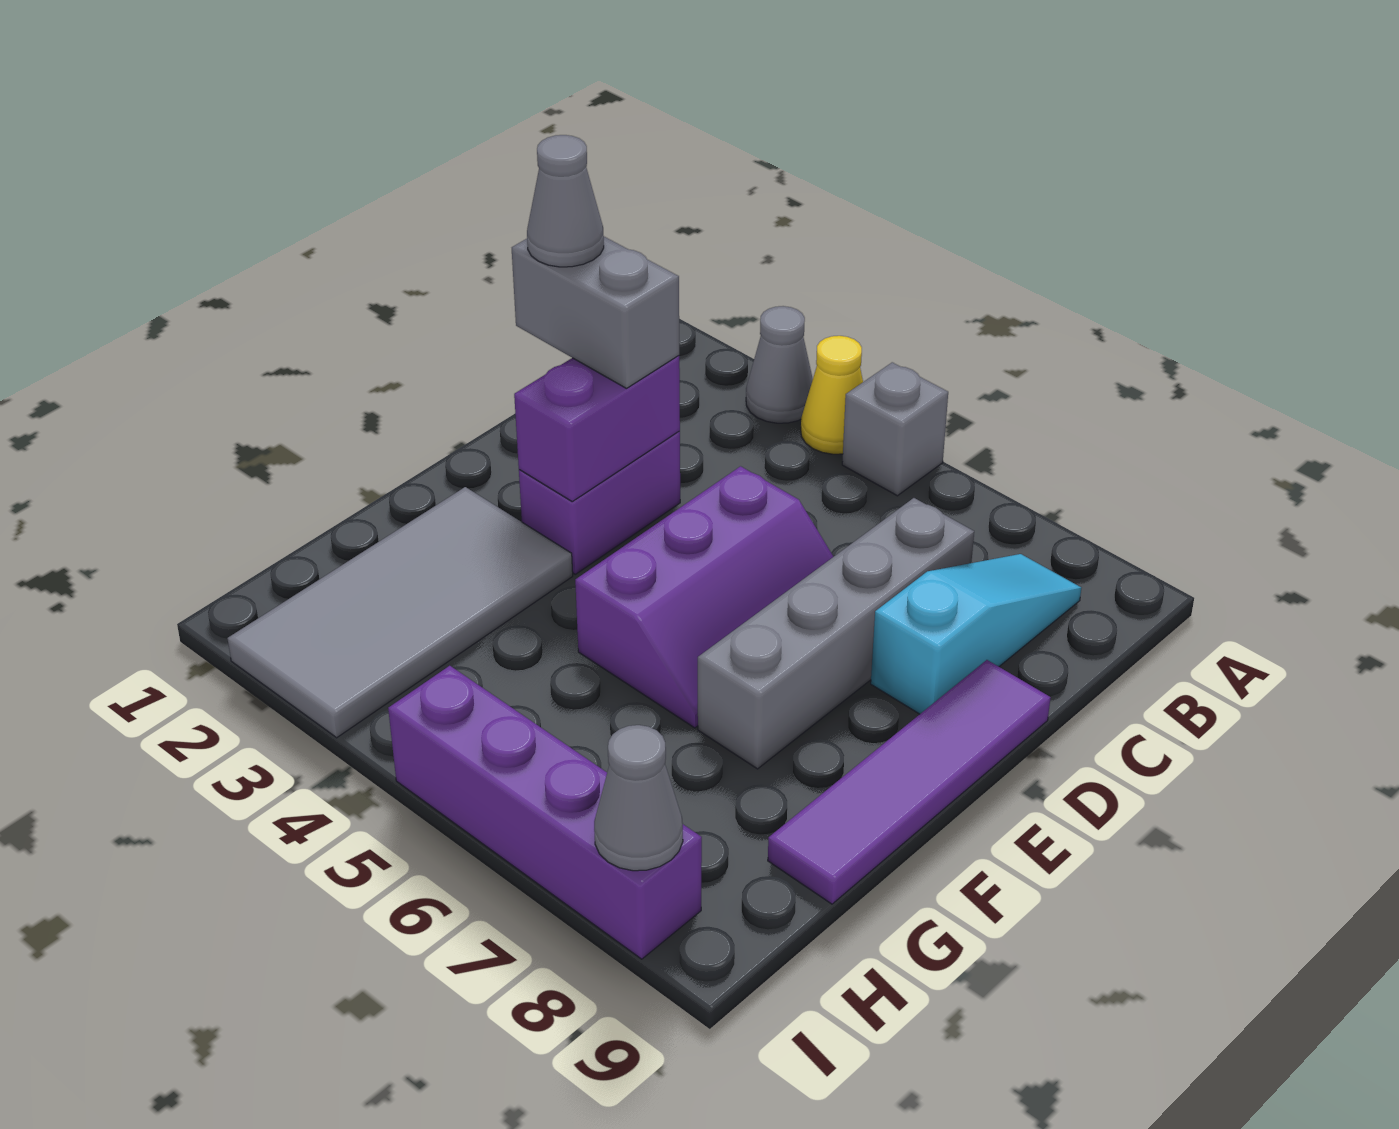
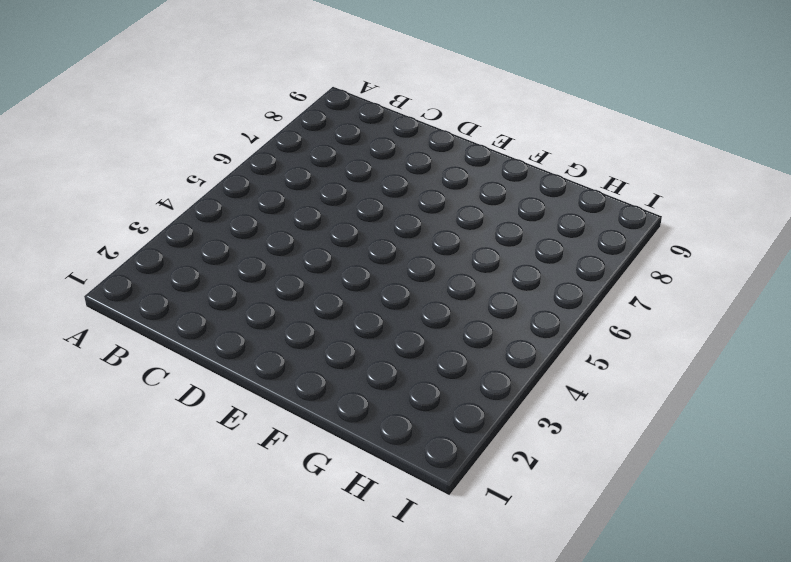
none -> grey cone A3 level 1
none -> yellow cone A4 level 1
none -> grey brick A5 level 1

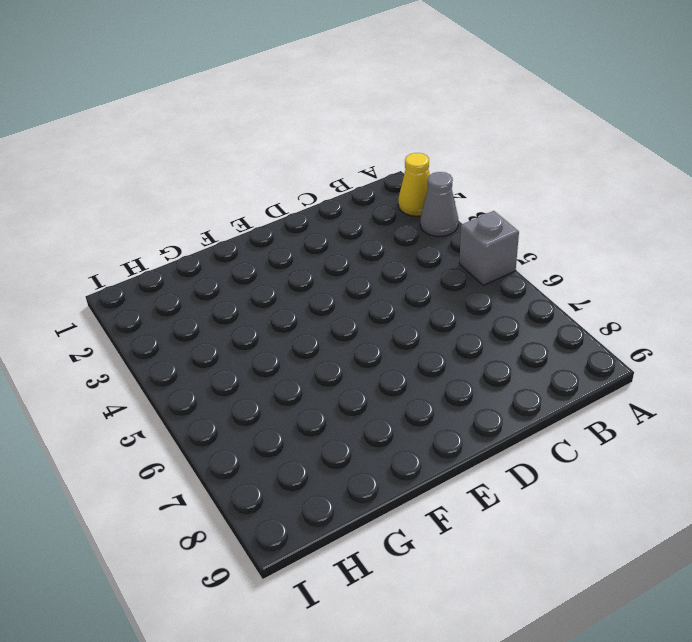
yellow cone A2 level 1 -> yellow cone A4 level 1
none -> cyan slope B8:D8 level 1 top D
none -> grey brick C7:F7 level 1
none -> purple brick D3:E3 level 1

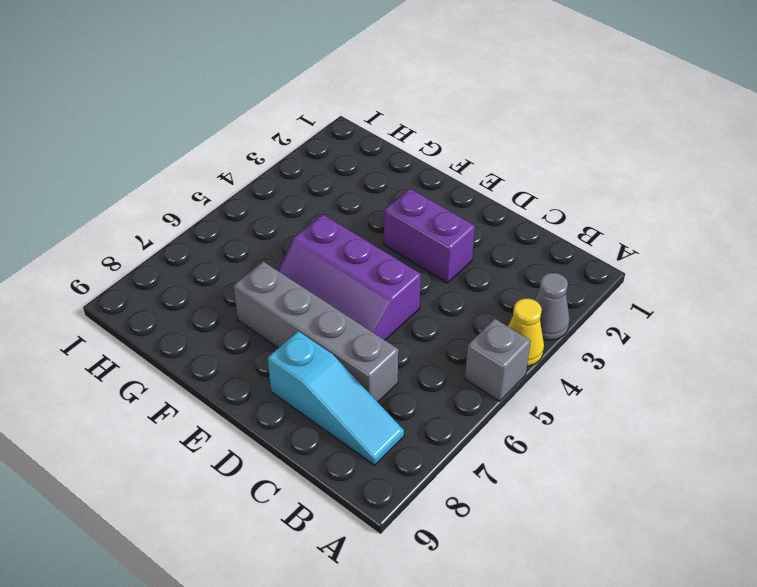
none -> purple tile D9:G9 level 1
none -> grey tile F2:I3 level 1
none -> purple brick I5:I8 level 1

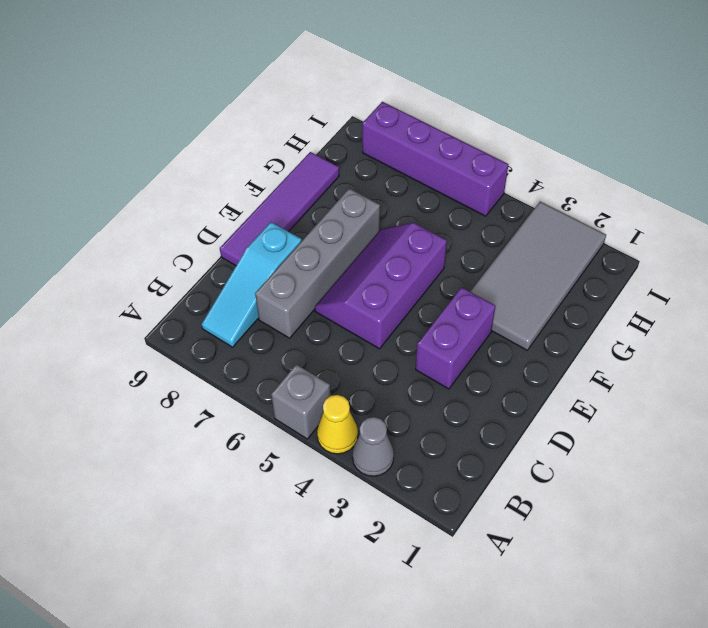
none -> purple brick D3:E3 level 2
none -> grey cone I8 level 2
none -> grey brick D2:D3 level 3

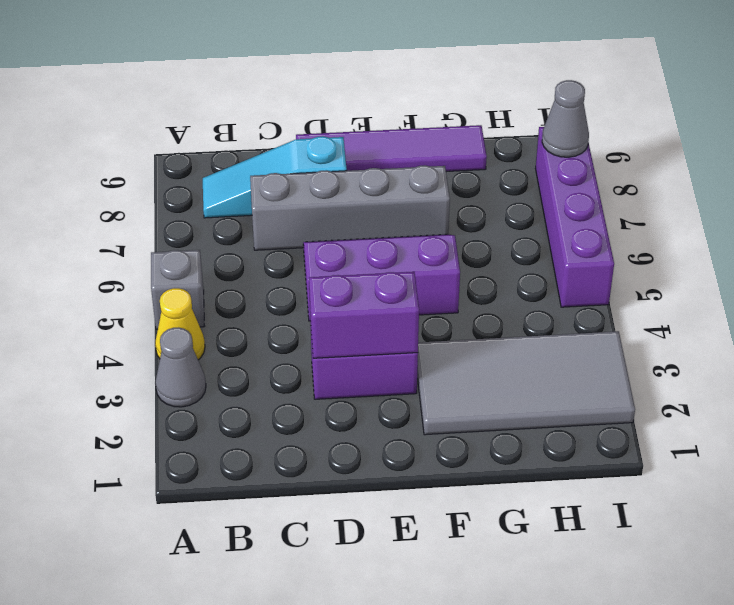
none -> grey brick D2:D3 level 3
none -> grey cone D2 level 4

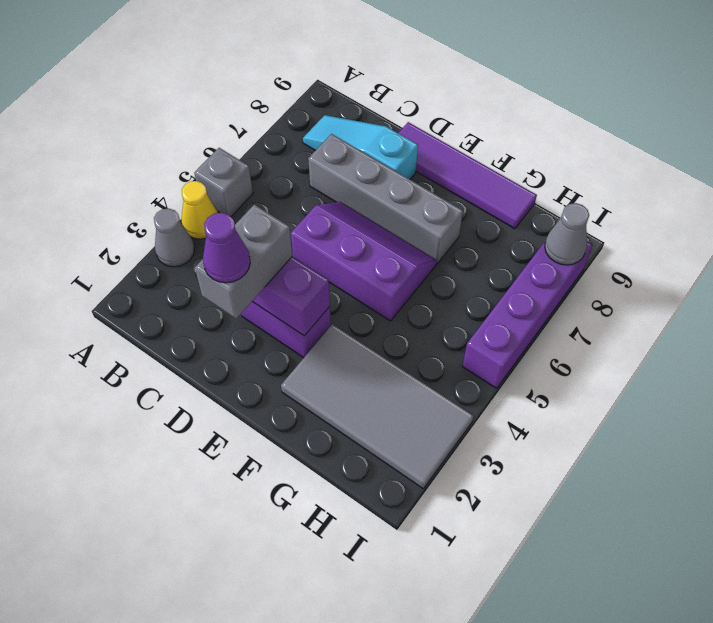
purple cone D2 level 4 -> grey cone D2 level 4

